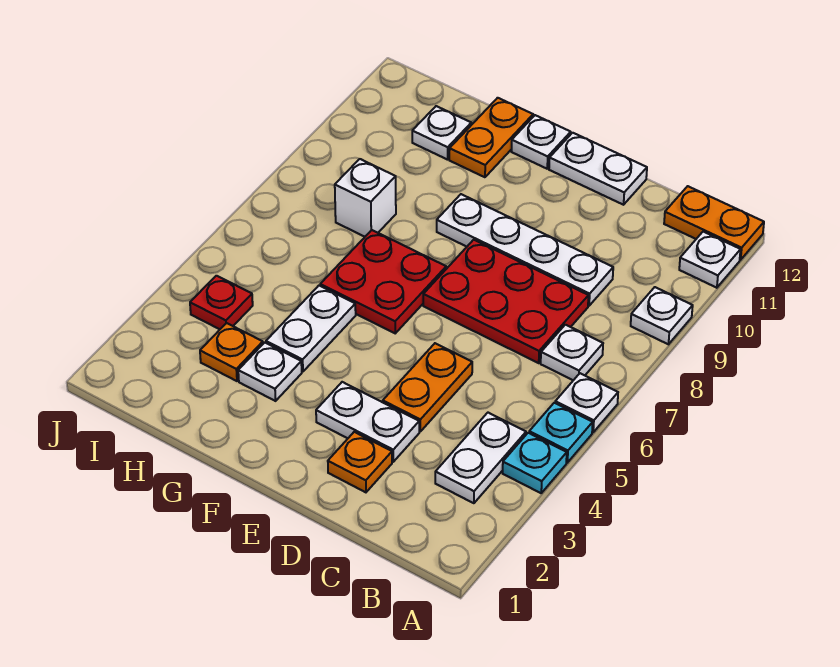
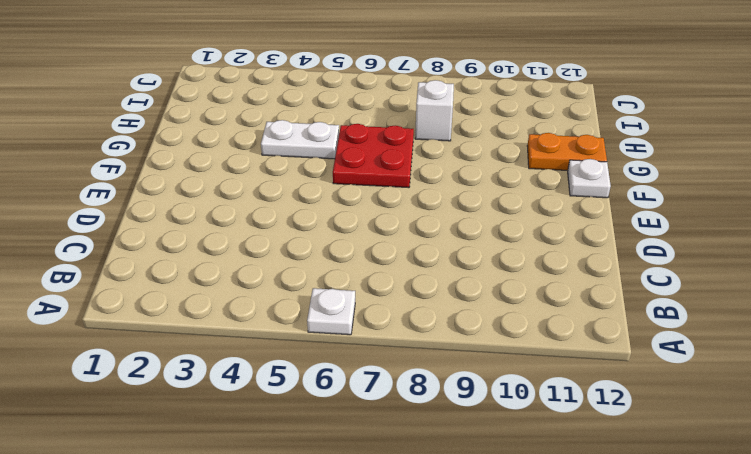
none -> cyan plate A4 level 1
none -> cyan plate A5 level 1
none -> white plate A9 level 1

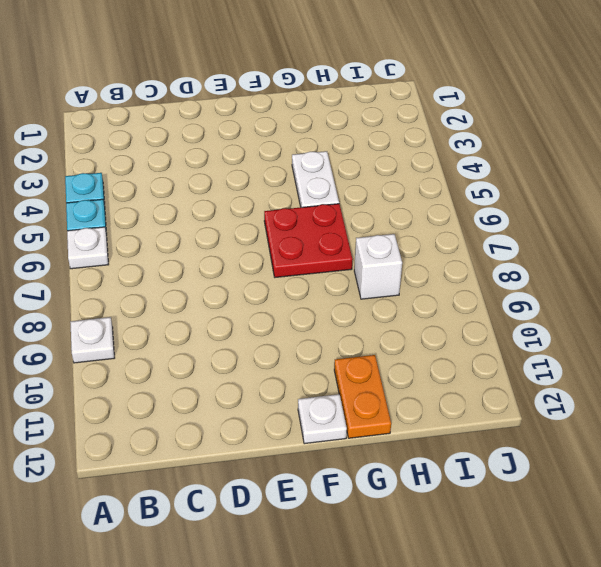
none -> white plate A11 level 1
none -> orange plate A12:B12 level 1
none -> white plate B3:B4 level 1

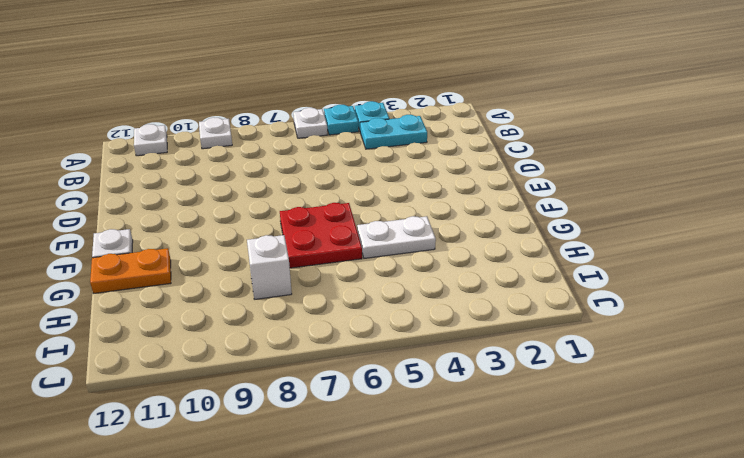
cyan plate B3:B4 level 1 -> white plate B3:B4 level 1
none -> orange plate A12:B12 level 1
none -> white plate B7 level 1
none -> red plate C7:E8 level 1

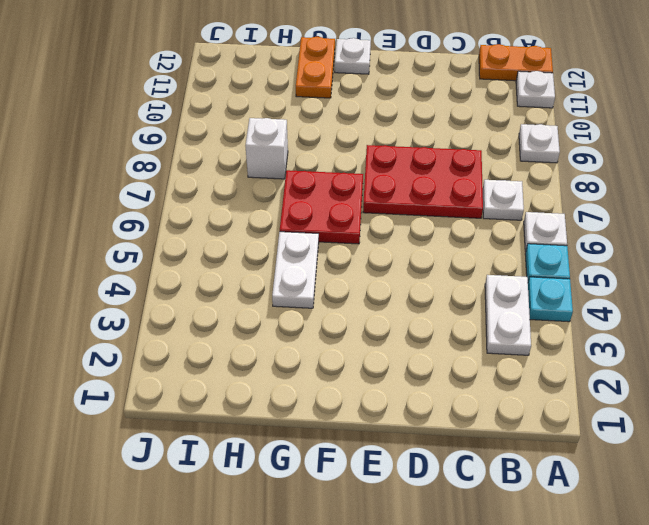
none -> white plate C9:F9 level 1
none -> orange plate D2 level 1
none -> white plate D3:E3 level 1

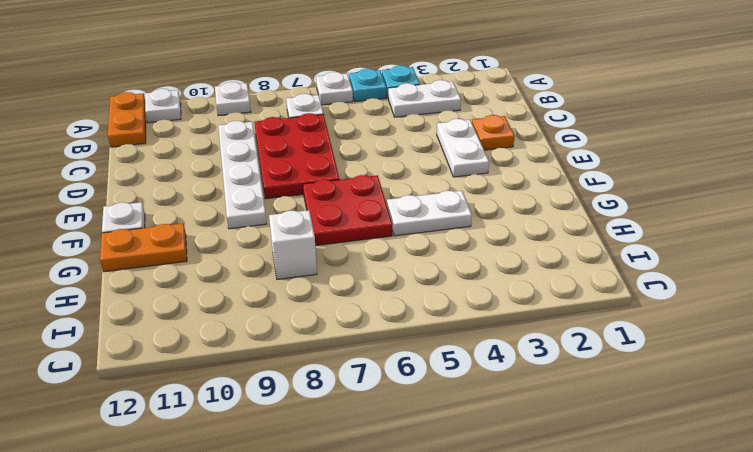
none -> orange plate D4:D5 level 1
none -> white plate D12:E12 level 1
none -> white plate G3 level 1

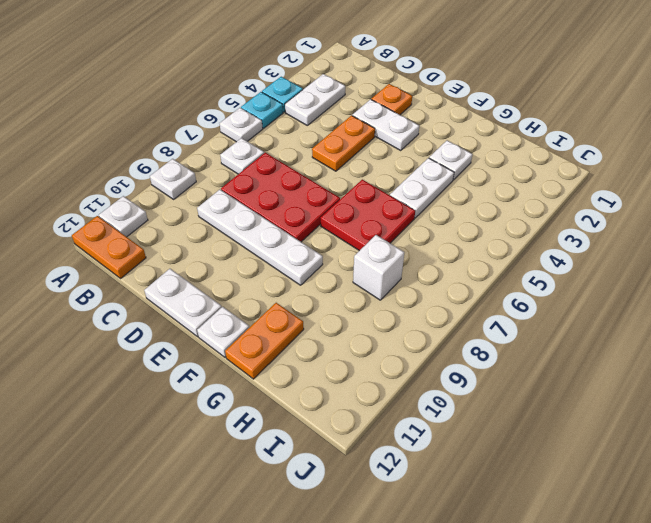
none -> orange plate H3 level 1
none -> white plate H11 level 1
none -> red plate I4 level 1

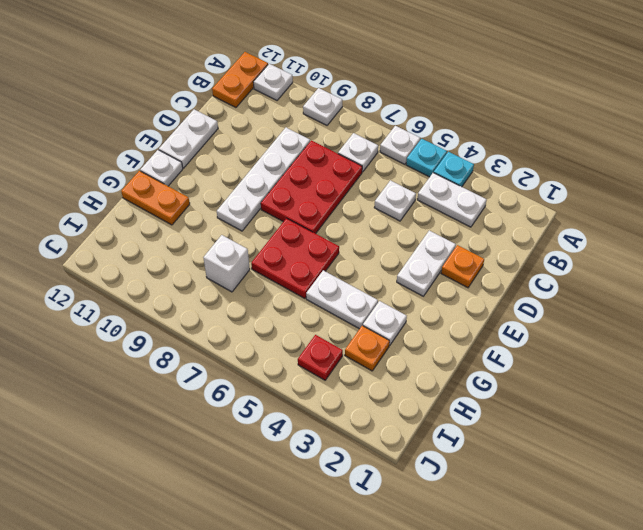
white plate C5 level 1 -> white plate H11 level 1
none -> orange plate D4:D5 level 1

